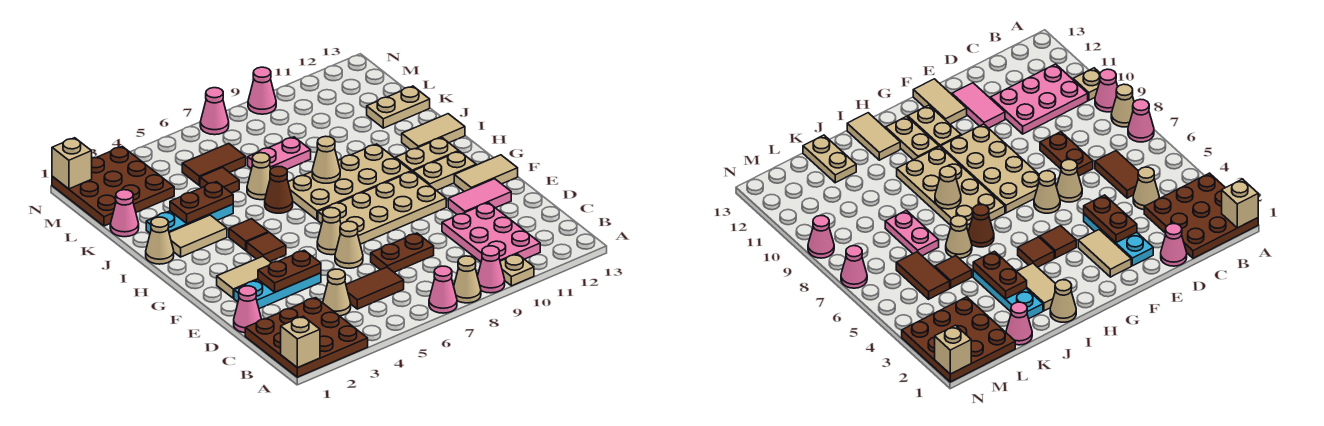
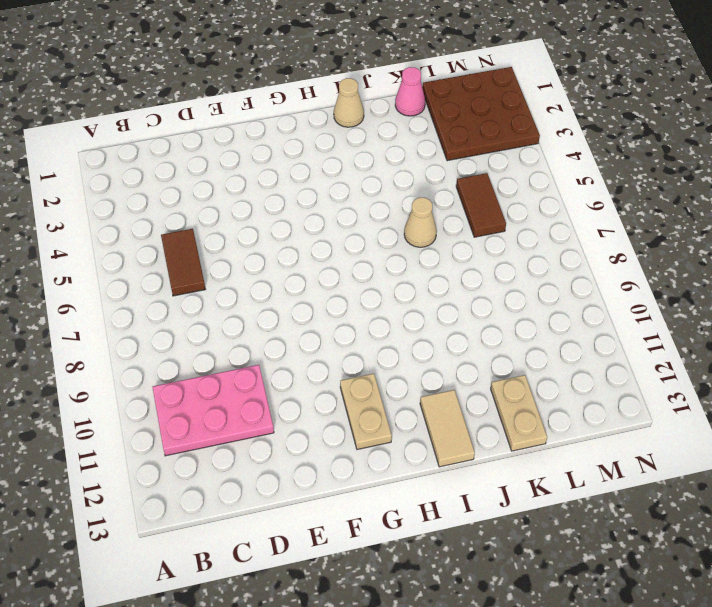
none -> brown plate A1:C3 level 1
none -> pink cone A7 level 1
none -> tan cone A8 level 1
none -> pink cone A9 level 1

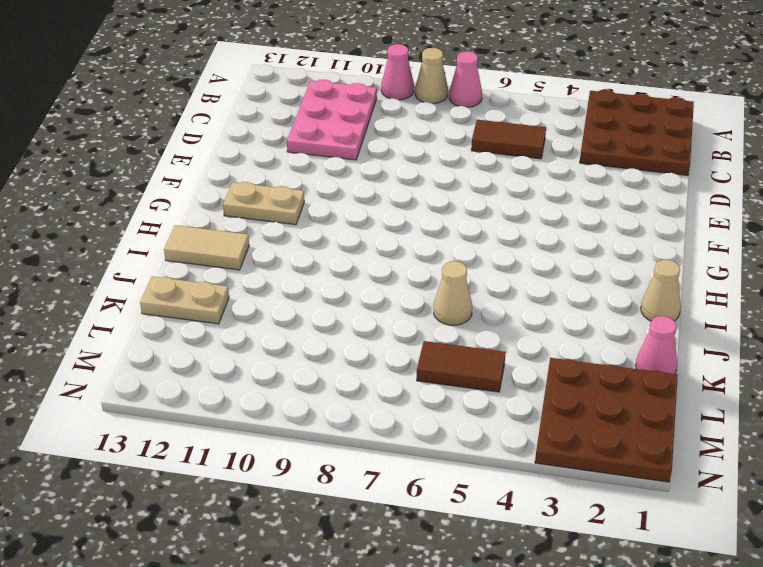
none -> tan plate A10 level 1
none -> tan cone C4 level 1
none -> pink cone D1 level 1
none -> brown plate D7:D8 level 1

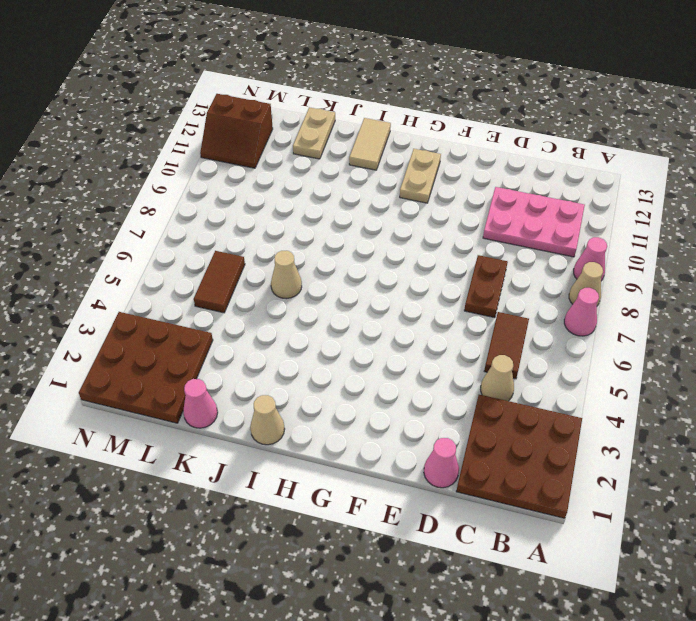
brown slope M11:N12 level 1 top 12 -> none
none -> tan plate A10 level 1
none -> cyan plate E2:E4 level 1
none -> tan cone E6 level 1
none -> pink tile E11:E12 level 1

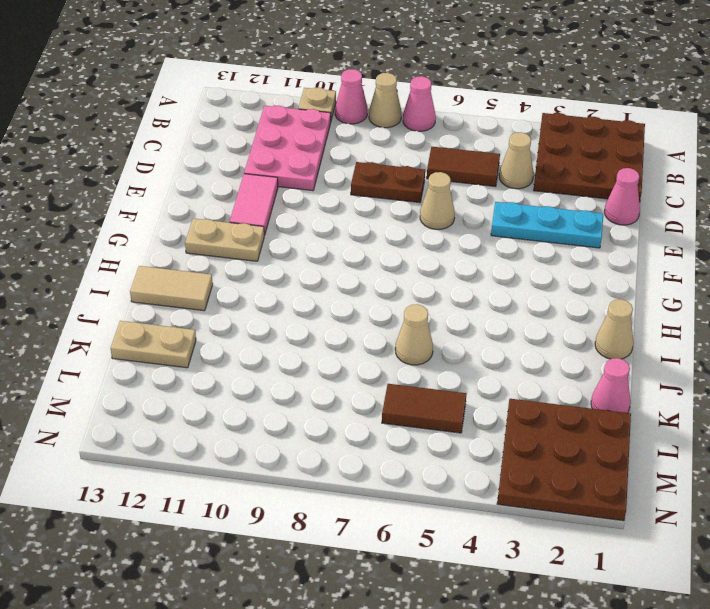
pink tile E11:F11 level 1 -> pink tile E11:E12 level 1
none -> tan tile F2:F3 level 1
none -> tan cone F6 level 1
none -> tan plate F7:G10 level 1
none -> tan tile F12:F13 level 1

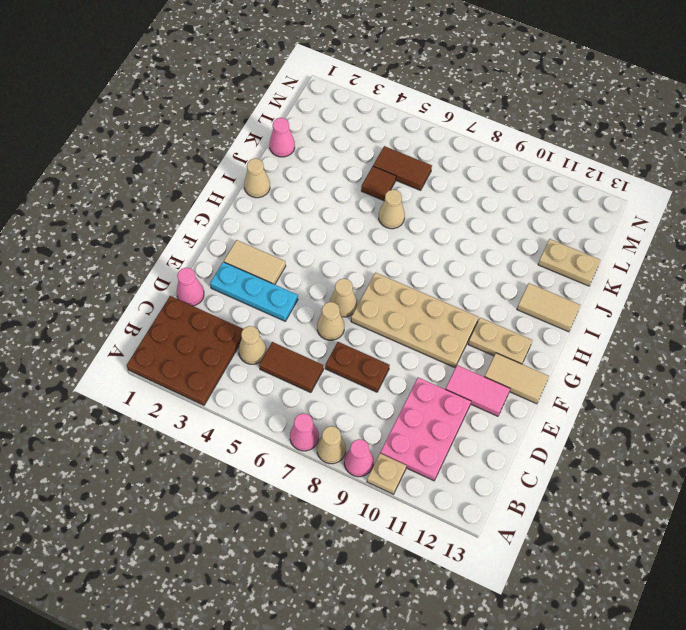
none -> brown tile G4 level 1
none -> brown tile H4 level 1
none -> tan plate H7:I10 level 1
none -> tan plate H11:H12 level 1

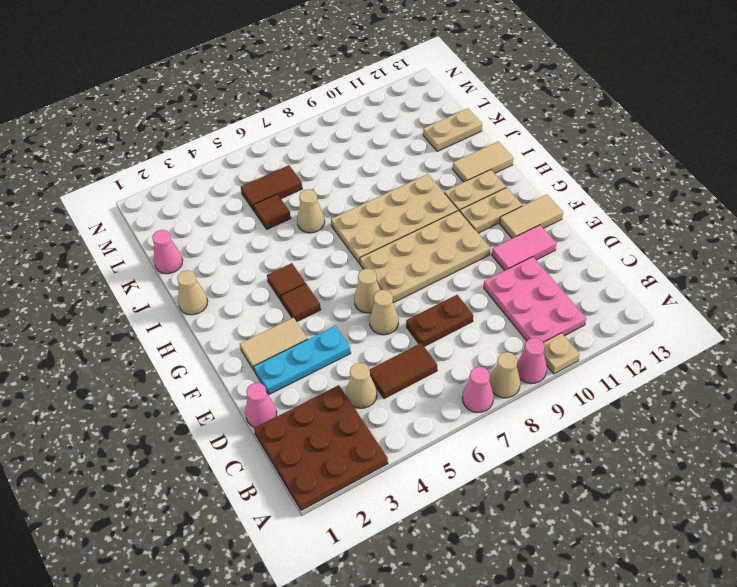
none -> tan tile I2:I3 level 1
none -> brown cone I6 level 1
none -> cyan plate J2:J4 level 1
none -> pink plate K7:K8 level 1

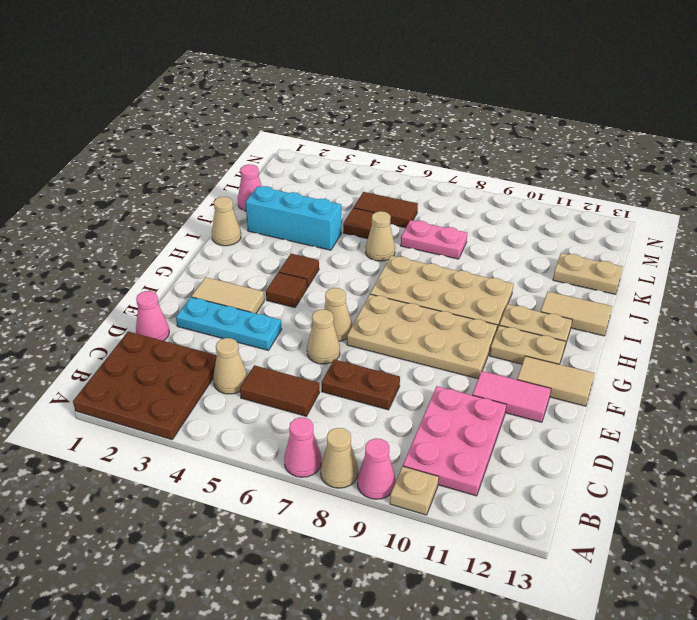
cyan brick J2:J4 level 1 -> cyan plate J2:J4 level 1
none -> tan tile I2:I3 level 1
none -> brown cone I6 level 1
none -> brown plate L1:N3 level 1
none -> pink cone N7 level 1

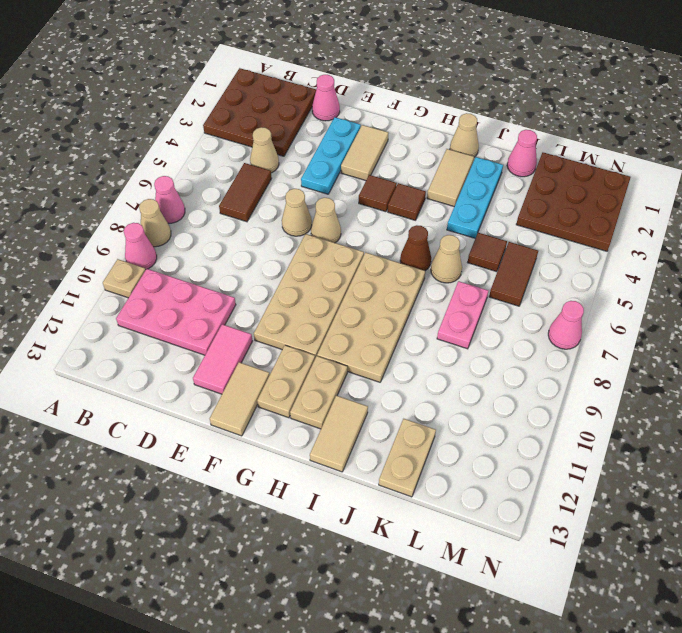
none -> brown plate D7:D8 level 1
none -> pink cone N9 level 1
none -> tan brick A1 level 2
none -> brown plate E3:E4 level 2

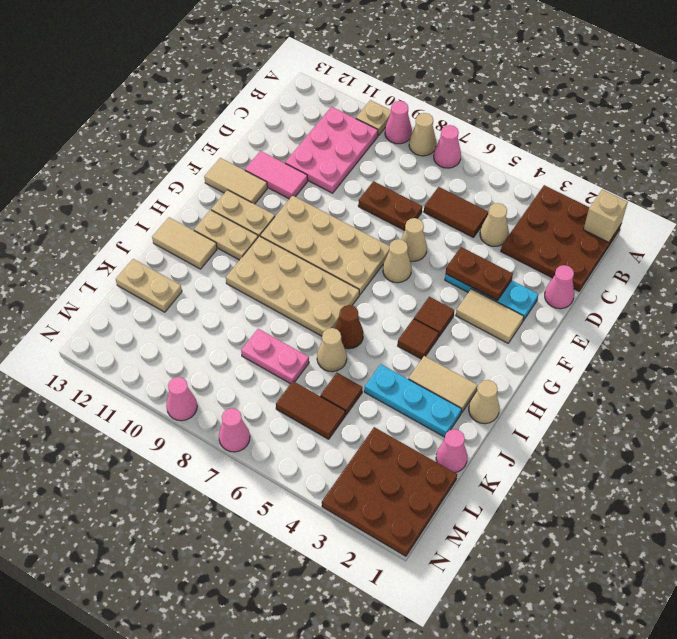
none -> tan cone I8 level 2
none -> brown plate J3:J4 level 2
none -> tan brick N1 level 2

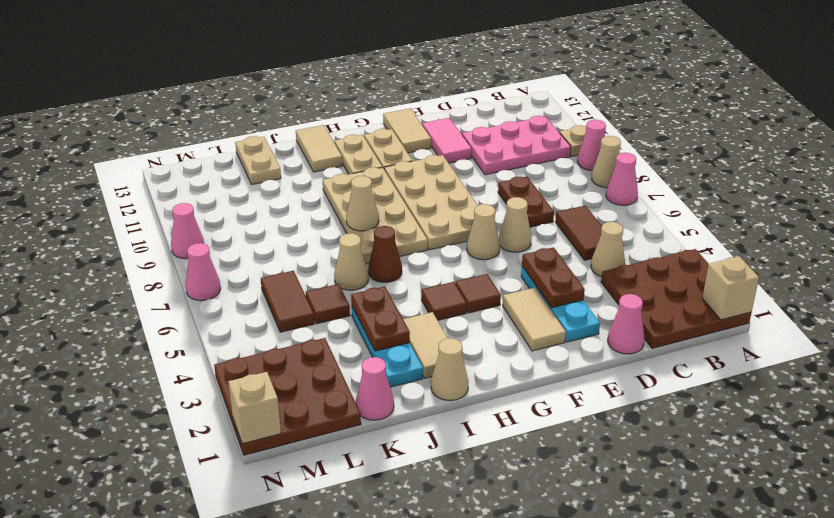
none -> pink plate K7:K8 level 1

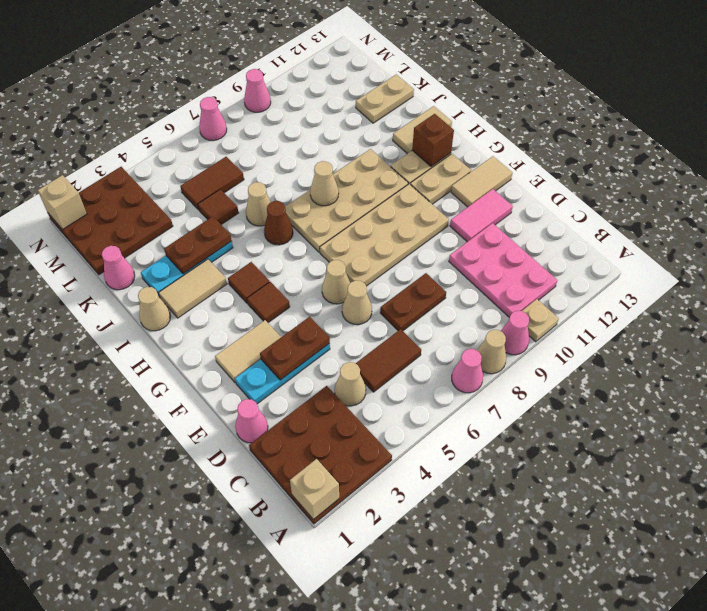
brown brick H12 level 2 -> none
none -> pink plate K7:K8 level 1

